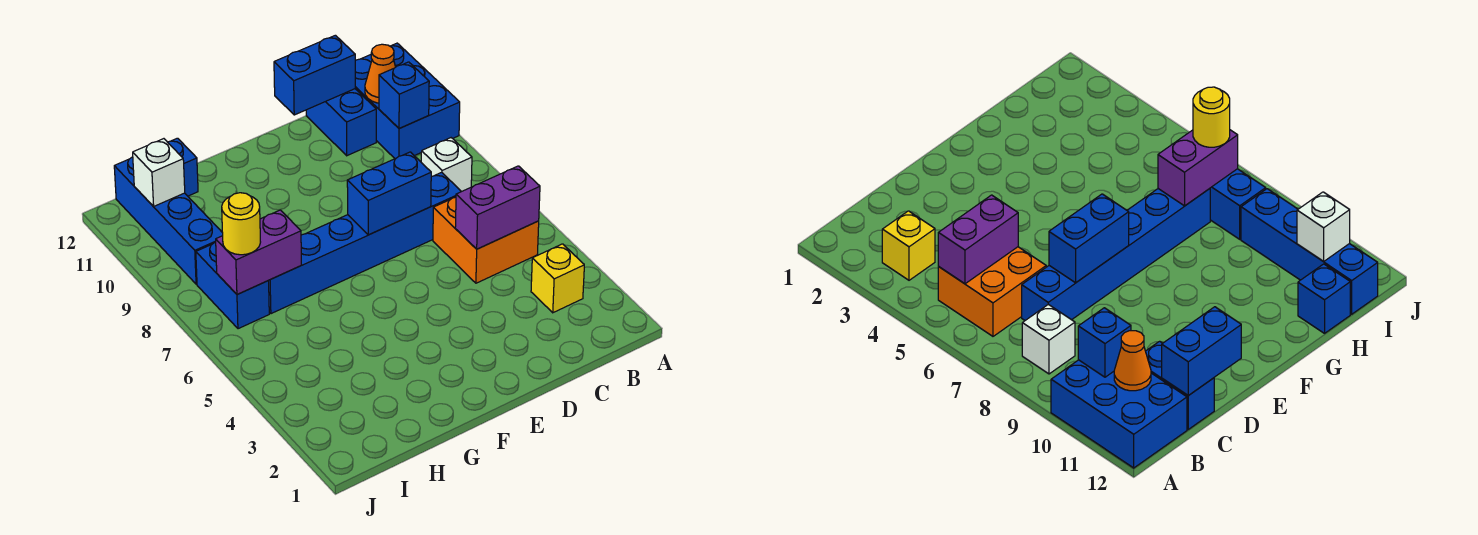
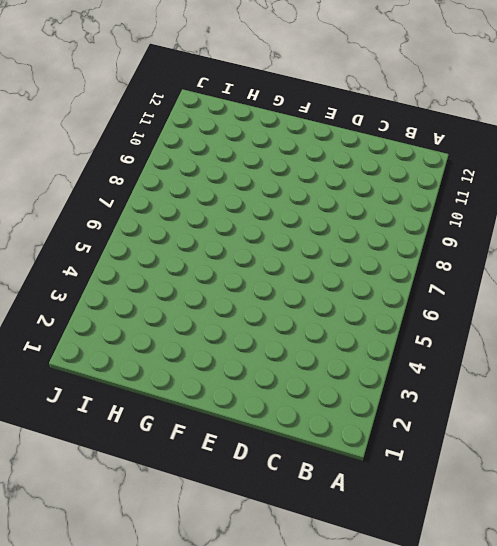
none -> blue brick A10:B12 level 1
none -> yellow brick B3 level 1
none -> orange brick B5:C6 level 1

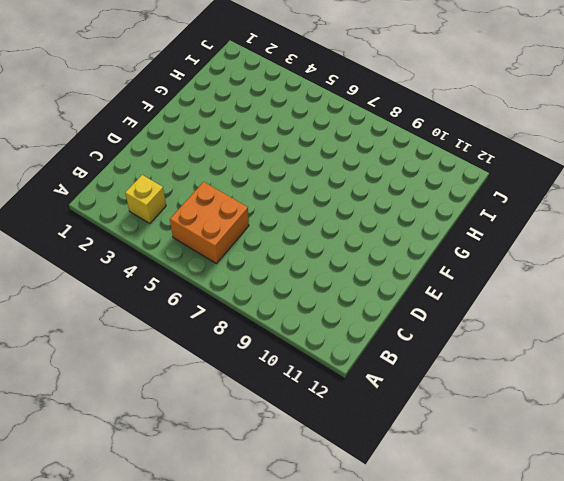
none -> blue brick A10:B12 level 1
none -> white brick B8 level 1
none -> blue brick C7:H7 level 1

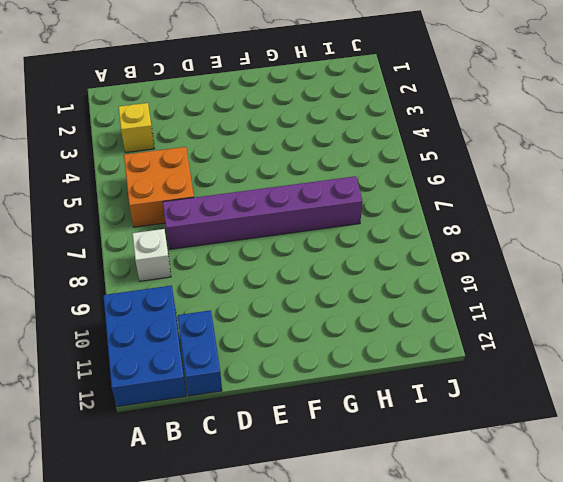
purple brick C7:H7 level 1 -> blue brick C7:H7 level 1
none -> blue brick H12 level 1
none -> blue brick I7:I8 level 1
none -> blue brick I9:I12 level 1

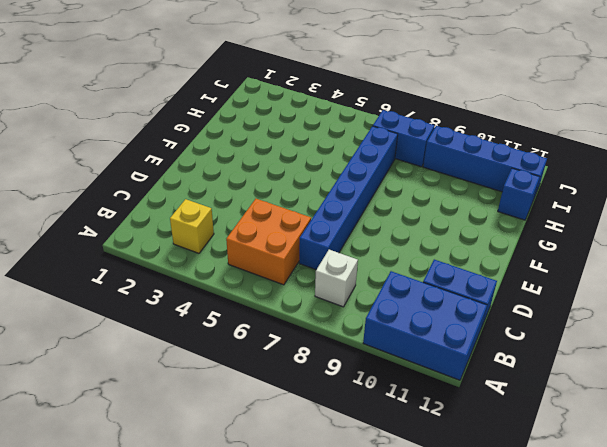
none -> purple brick B5:C5 level 2
none -> blue brick B10 level 2
none -> orange cone B11 level 2

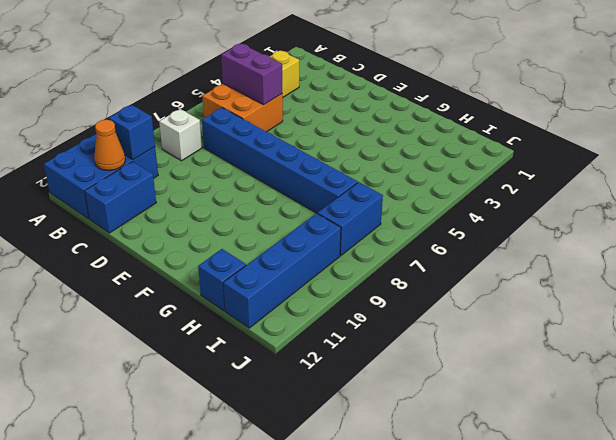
none -> blue brick C12:D12 level 2
none -> blue brick D7:E7 level 2
none -> purple brick H7:I7 level 2

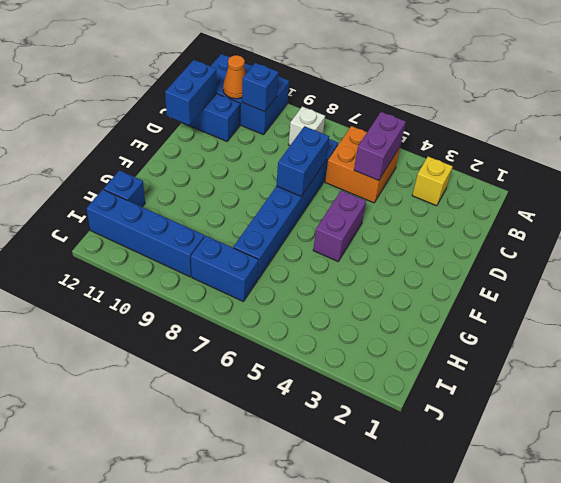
purple brick E5:F5 level 1 -> purple brick H7:I7 level 2
none -> white brick I11 level 2
none -> yellow round brick I7 level 3

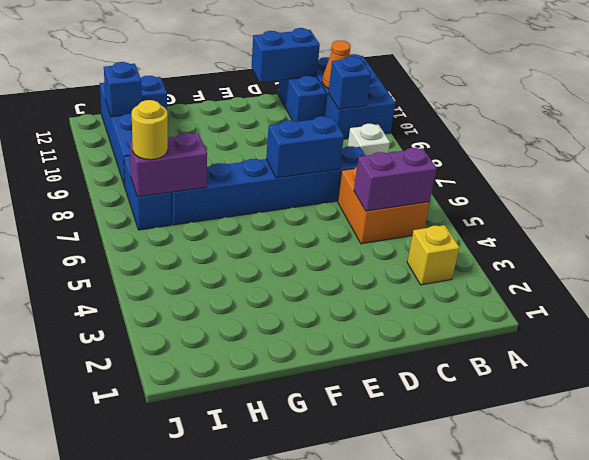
blue brick I11 level 2 -> white brick I11 level 2

